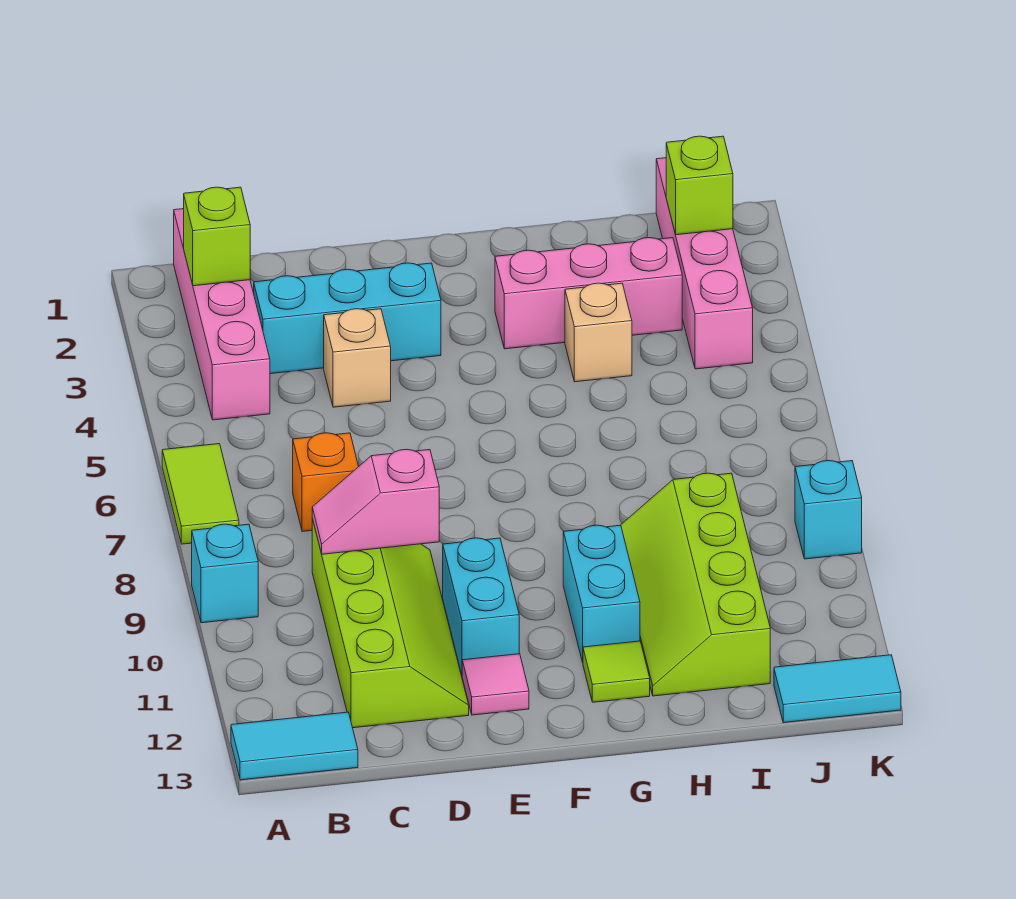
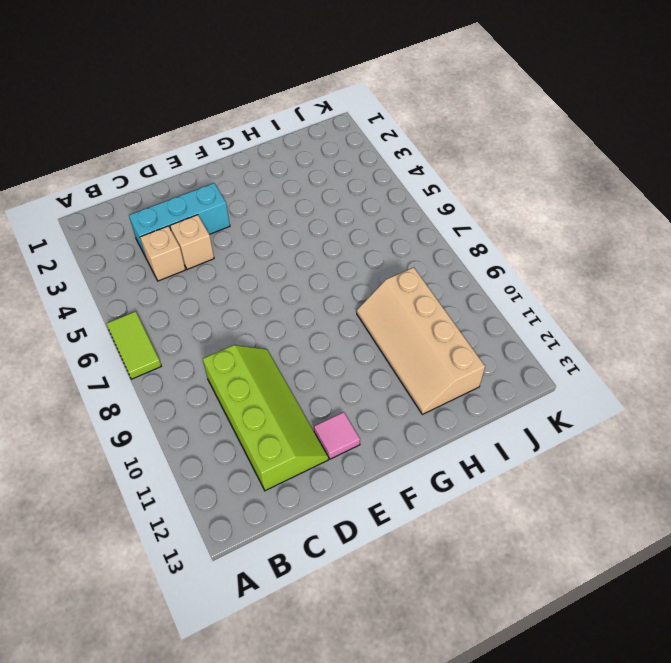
tan brick C4 level 1 -> tan brick H4 level 1
tan slope H9:I12 level 1 top I -> lime slope H9:I12 level 1 top I
none -> cyan brick A9 level 1
none -> cyan tile A13:B13 level 1
none -> pink brick B1:B4 level 1

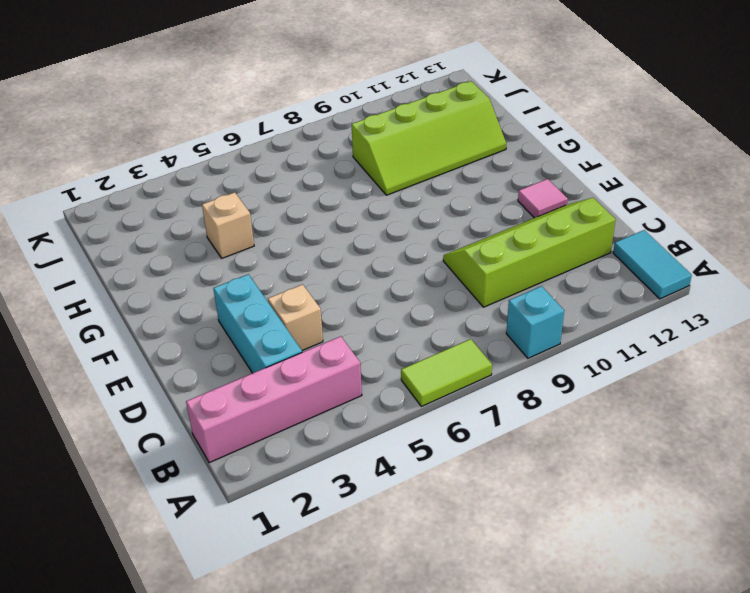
none -> orange brick C7 level 1
none -> cyan brick E10:E11 level 1
none -> pink brick G3:I3 level 1

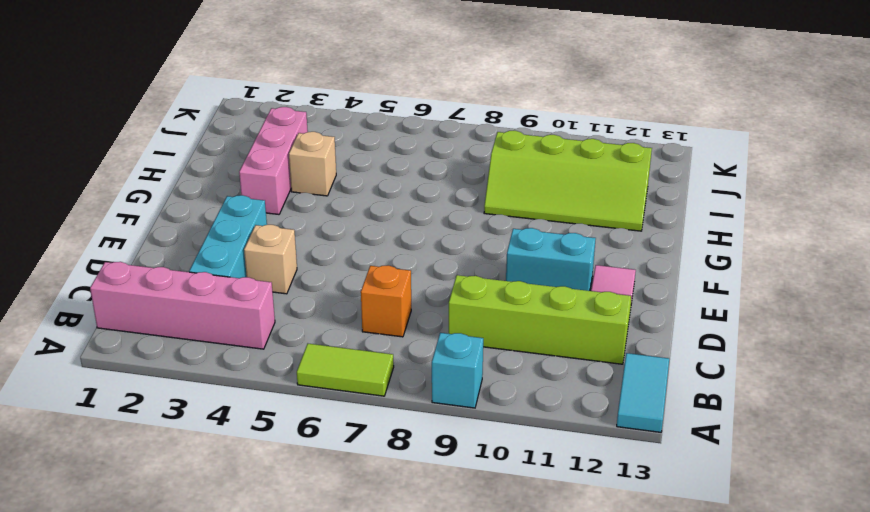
none -> cyan brick G10:G11 level 1
none -> lime tile G12 level 1
none -> pink brick J1:J4 level 1

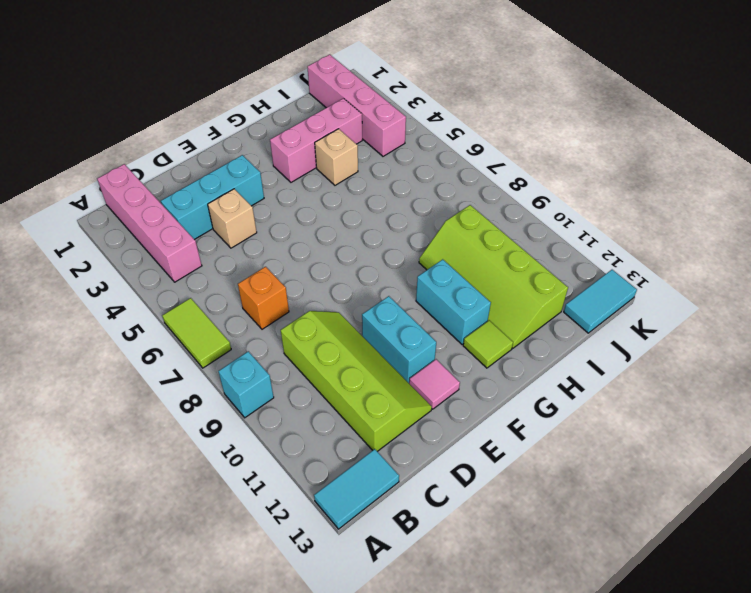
none -> cyan brick K9 level 1
none -> lime brick B2 level 2
none -> pink slope C9:D9 level 2 top D

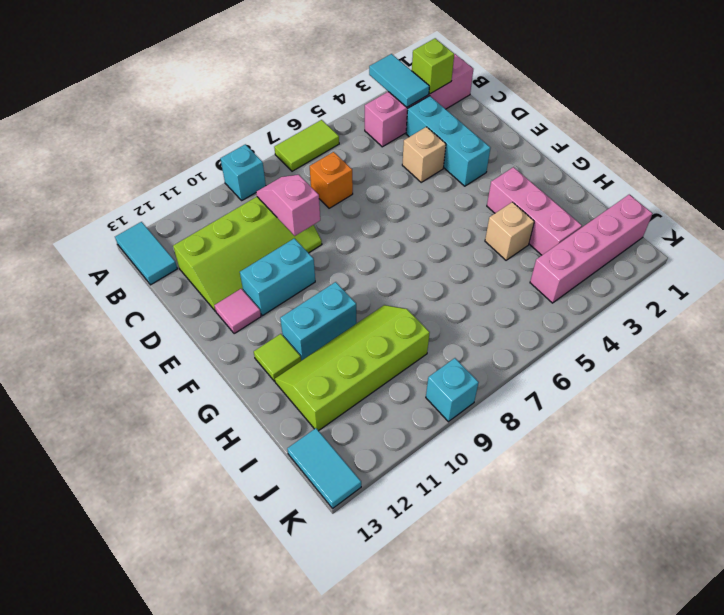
cyan tile A3:B3 level 2 -> none
none -> lime brick J2 level 2

